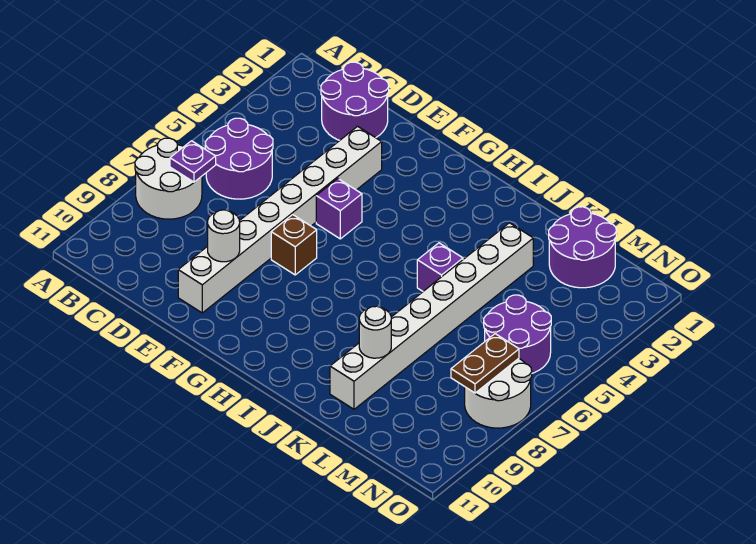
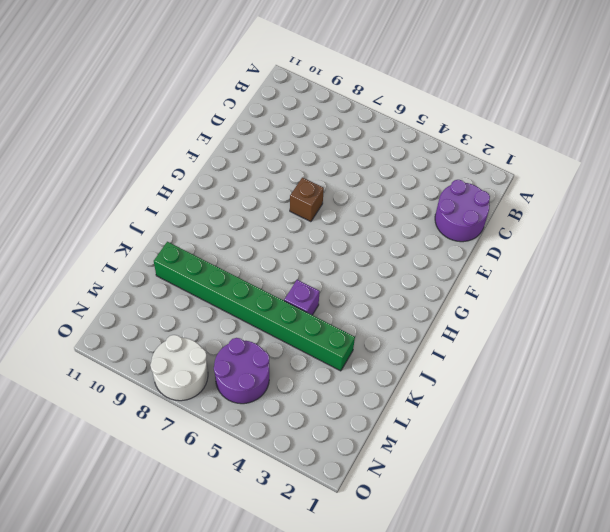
green brick K3:K10 level 1 -> white brick K3:K10 level 1
none -> white round brick A7:B8 level 1
none -> purple round brick B5:C6 level 1
none -> white brick E3:E10 level 1

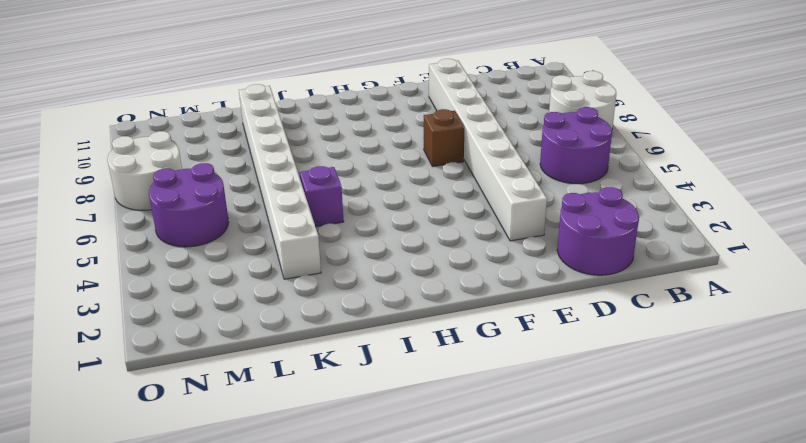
none -> purple brick F5 level 1
none -> purple round brick L1:M2 level 1
none -> purple plate B7 level 2

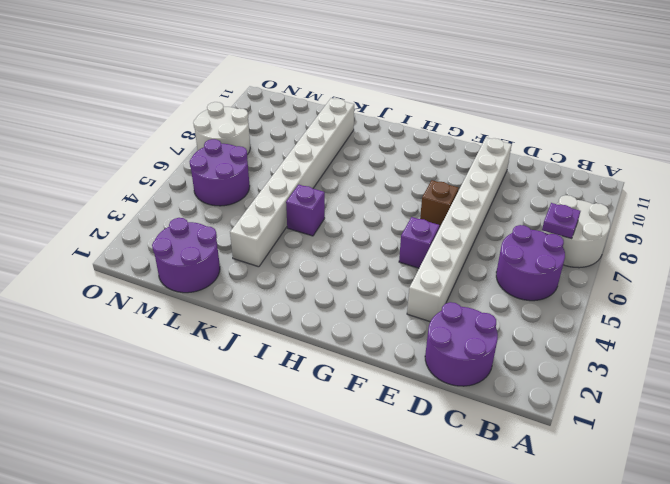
none -> white round brick E9 level 2
none -> white round brick K9 level 2
none -> brown plate N7:N8 level 2

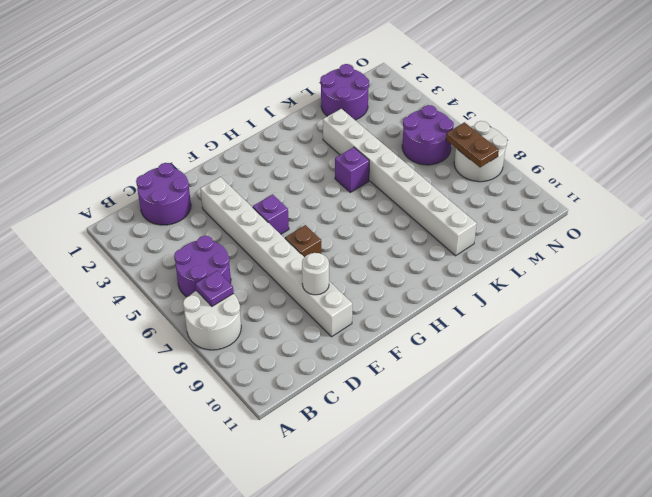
none -> white round brick K9 level 2

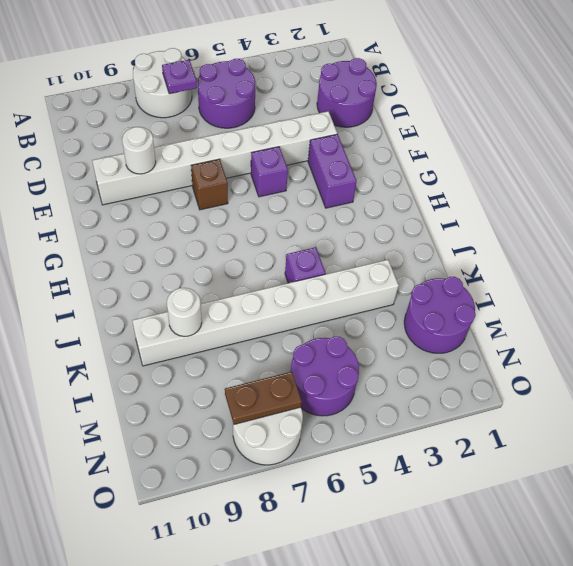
purple brick F3:G3 level 1 -> none

